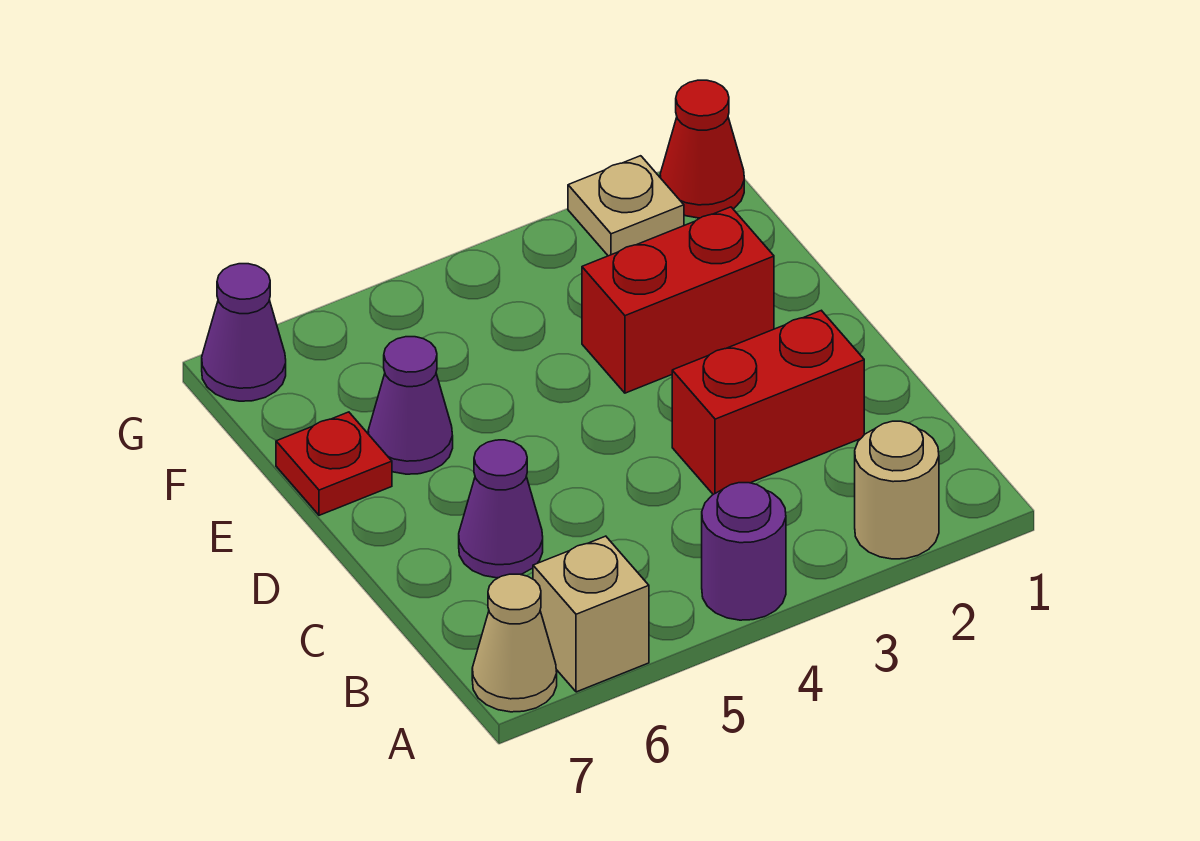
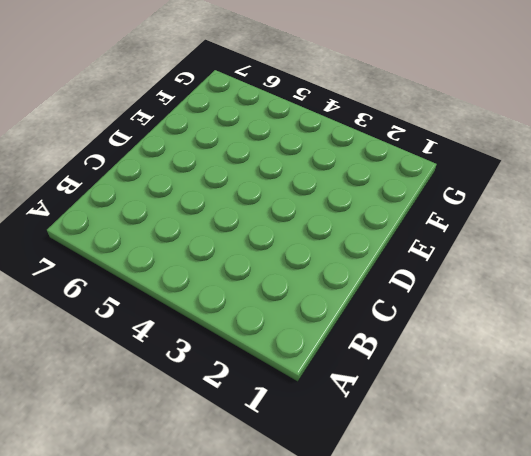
none -> tan round brick A2 level 1
none -> purple round brick A4 level 1
none -> tan brick A6 level 1

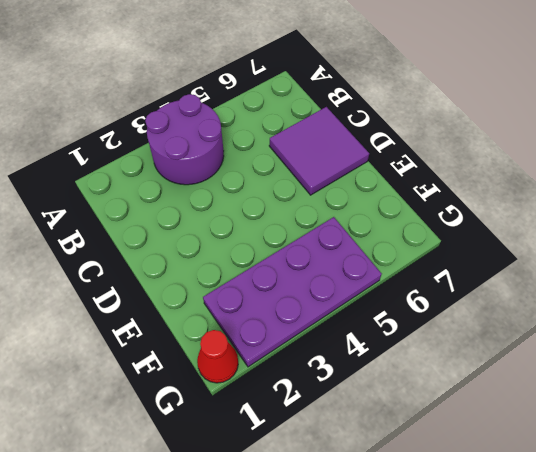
purple round brick A3:B4 level 1 -> purple round brick A4 level 1
purple tile C6:D7 level 1 -> purple cone C6 level 1
purple plate F2:G5 level 1 -> tan plate G2 level 1
none -> tan round brick A2 level 1
none -> tan brick A6 level 1
none -> tan cone A7 level 1

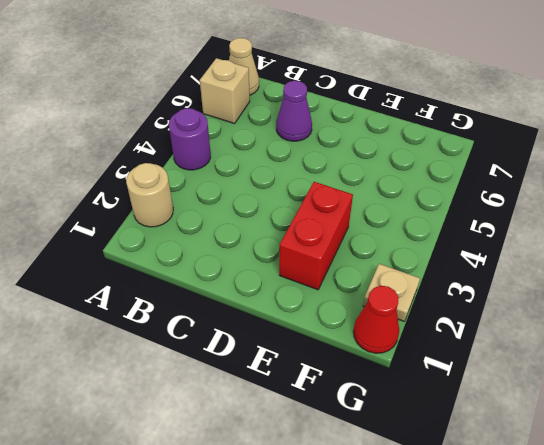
none -> red brick C2:C3 level 1
none -> purple cone E6 level 1
none -> red plate E7 level 1

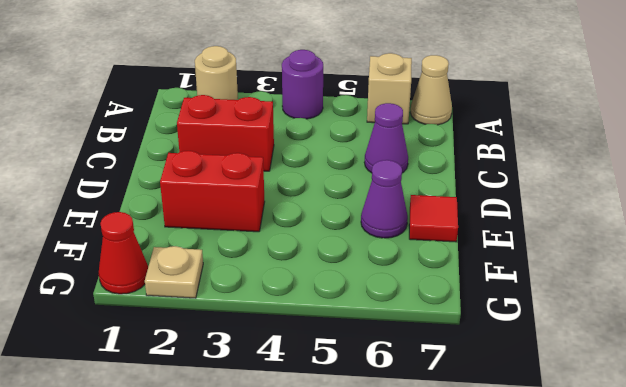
red tile E7 level 1 -> red plate E7 level 1
none -> purple cone G7 level 1

